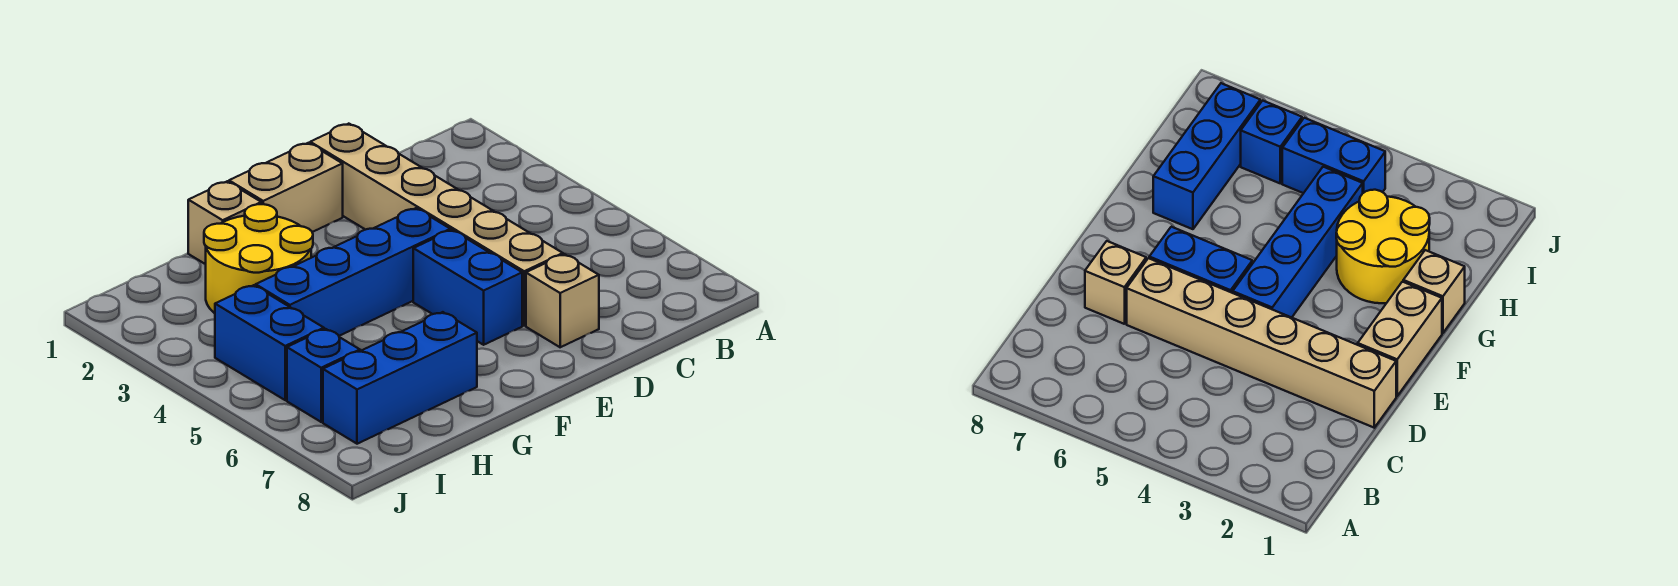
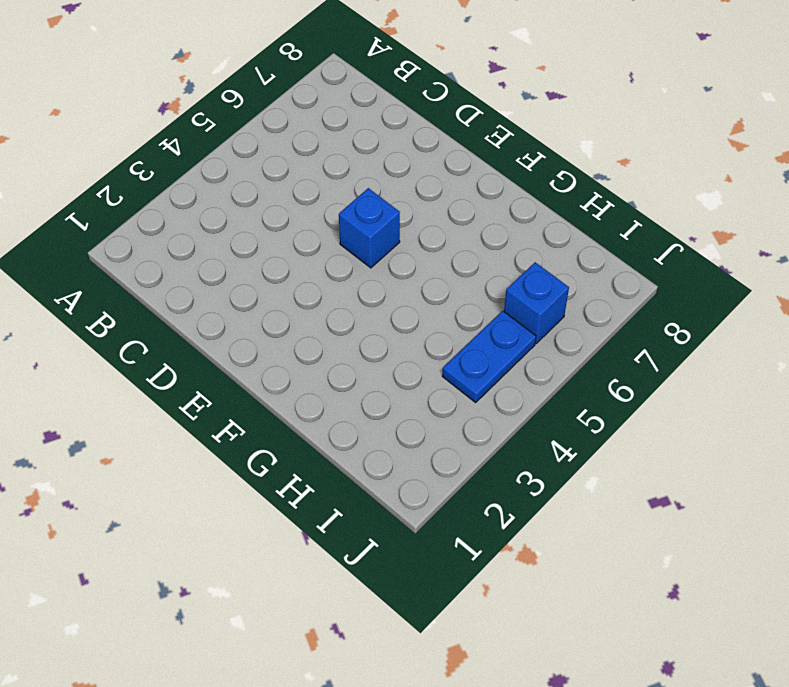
blue brick E5 level 1 -> blue brick E5:E6 level 1
blue plate I4:I5 level 1 -> blue brick I4:I5 level 1
none -> tan brick D1:D6 level 1
none -> tan brick D7 level 1

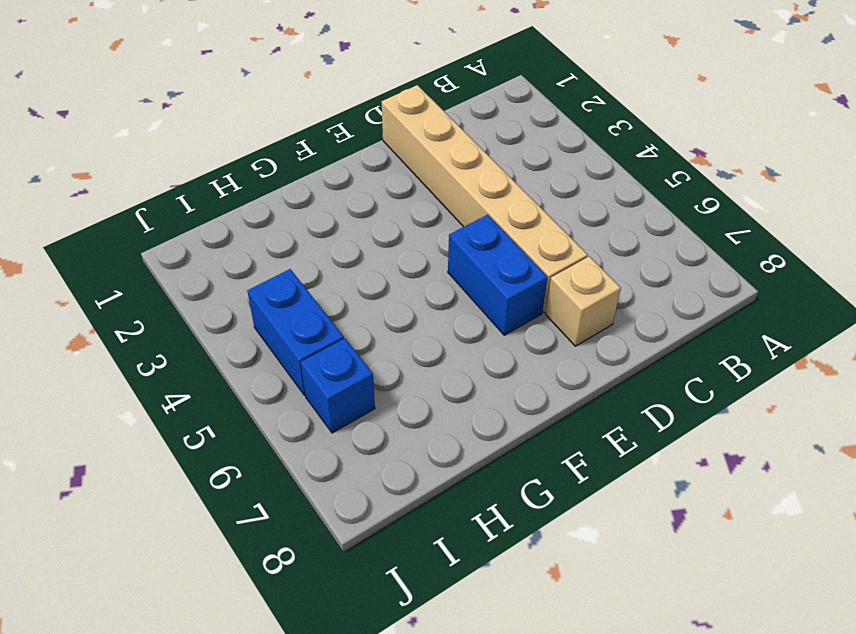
none -> tan brick E1:F1 level 1
none -> blue brick E4:H4 level 1

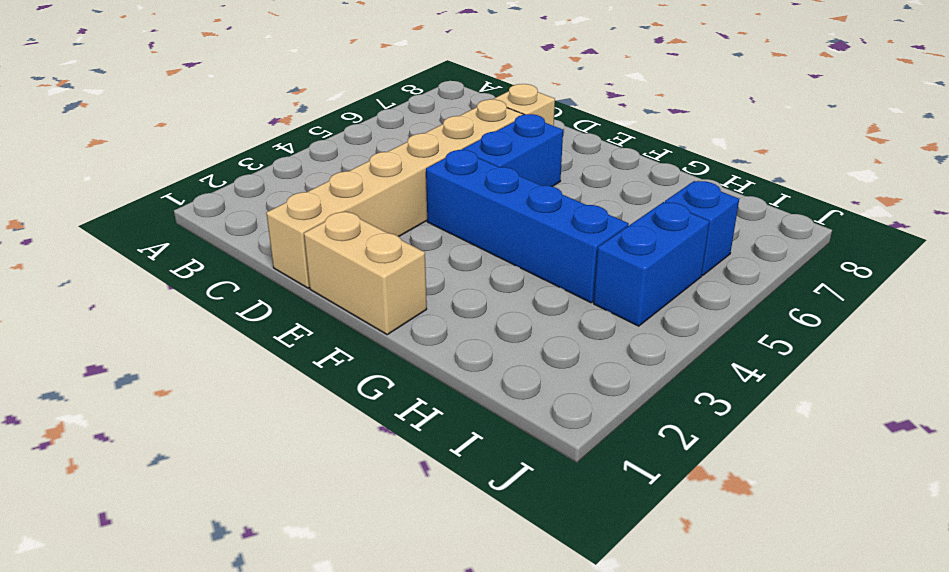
none -> tan brick G1 level 1
none -> yellow round brick G2:H3 level 1

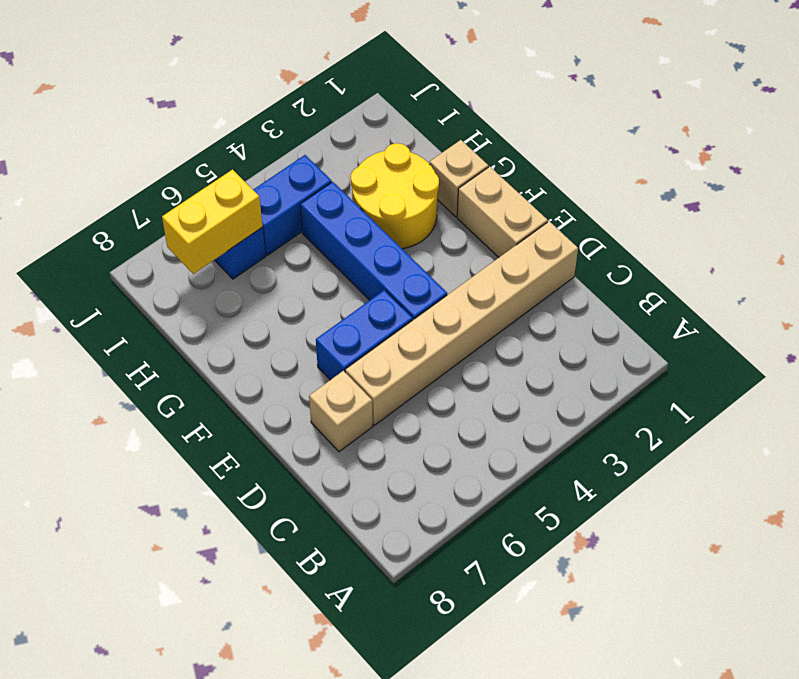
yellow brick I6:I7 level 2 -> none
none -> blue brick G7:I7 level 1

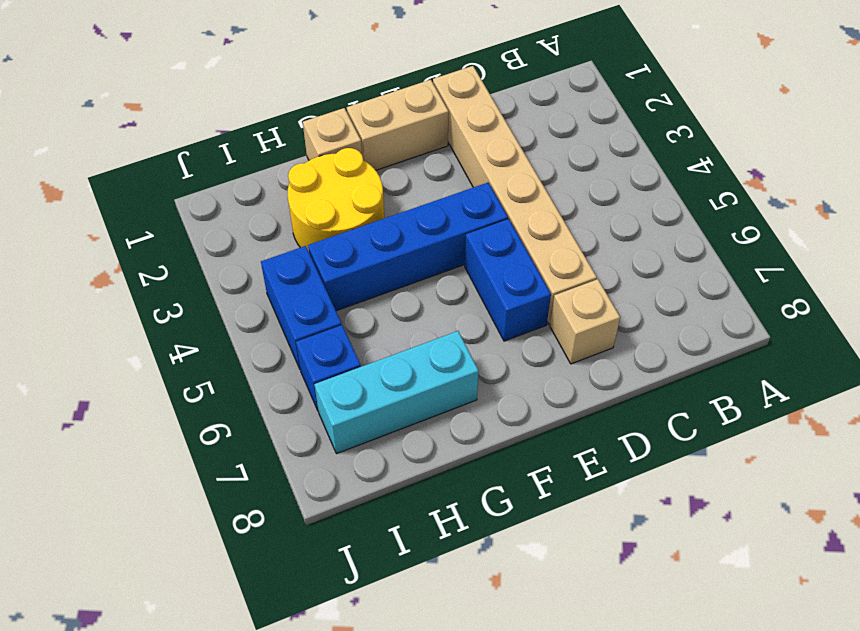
cyan brick G7:I7 level 1 -> blue brick G7:I7 level 1

